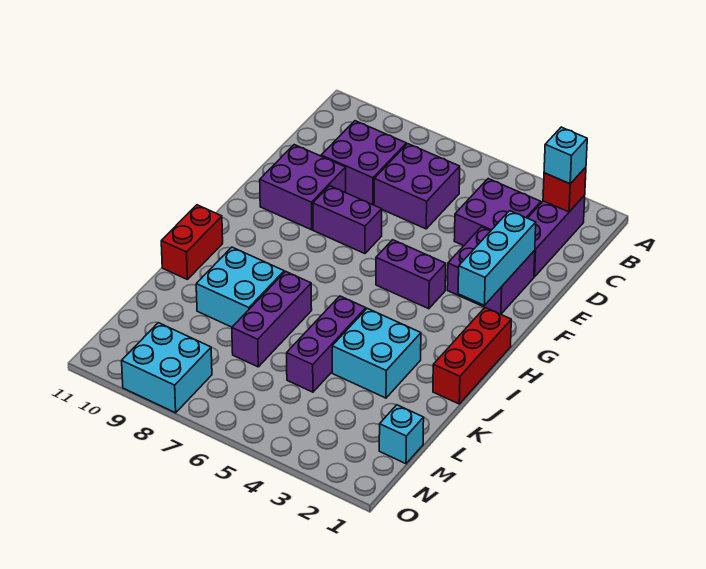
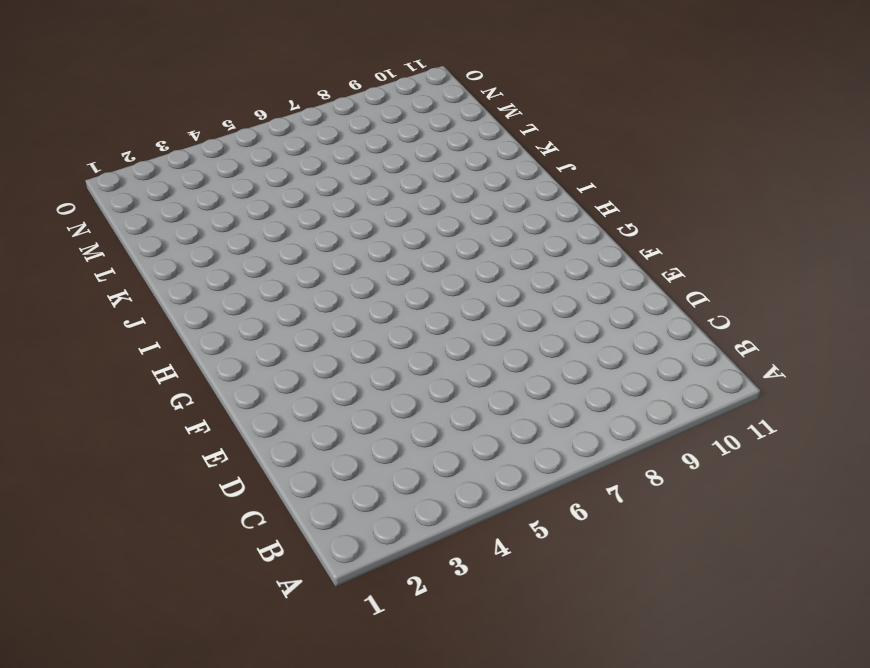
none -> purple brick B2:D2 level 1
none -> purple brick C3:D4 level 1
none -> purple brick C6:D7 level 1

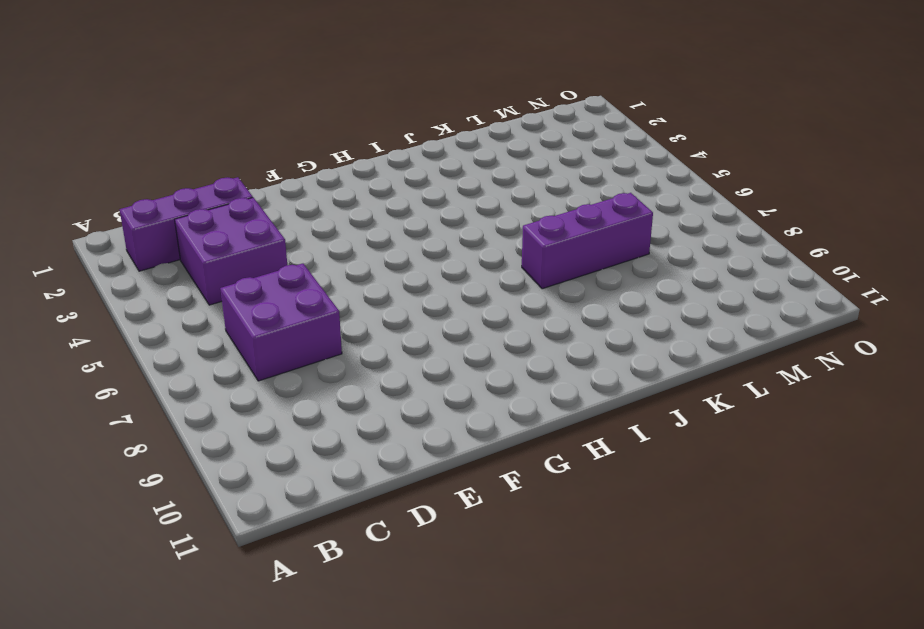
none -> purple brick C8:D9 level 1
none -> purple brick E2:F3 level 1
none -> purple brick E9:F10 level 1

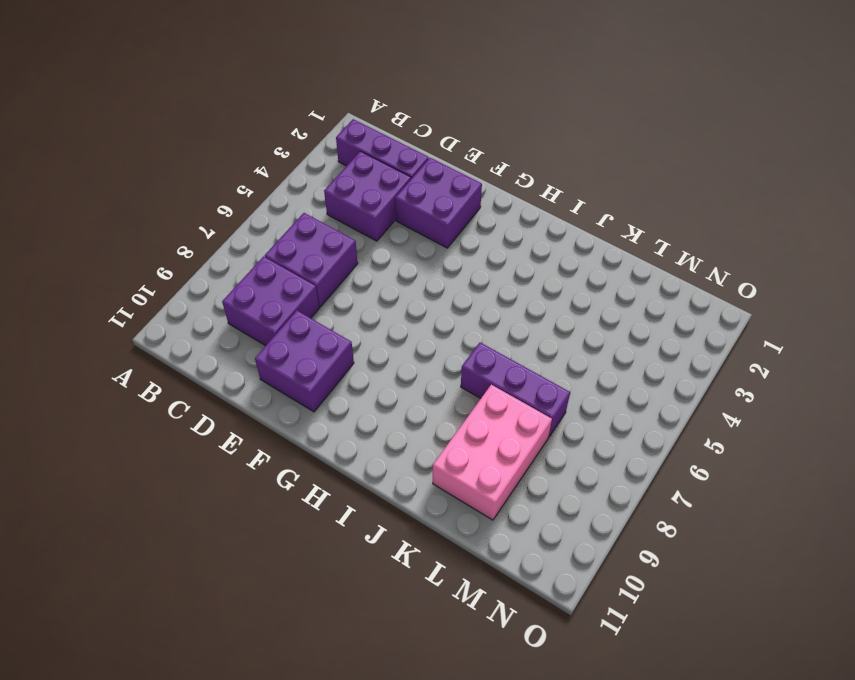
pink brick K8:L10 level 1 -> cyan brick J8:K9 level 1
none -> purple brick F7:F8 level 1
none -> purple brick G4:G5 level 1
none -> red brick H1:J1 level 1

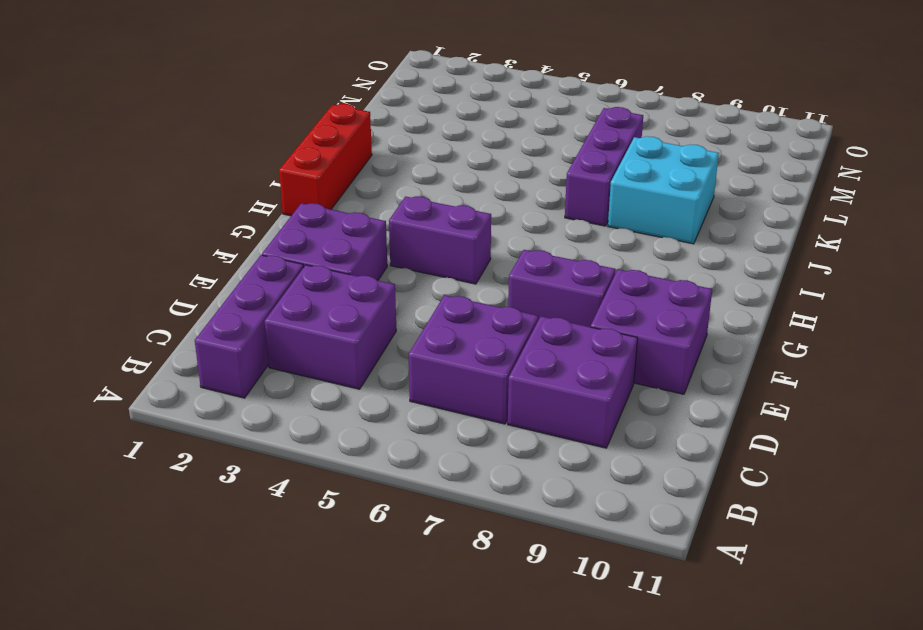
none -> red brick I11:J11 level 1
none -> cyan brick J3:K4 level 1
none -> purple brick J5:L5 level 1

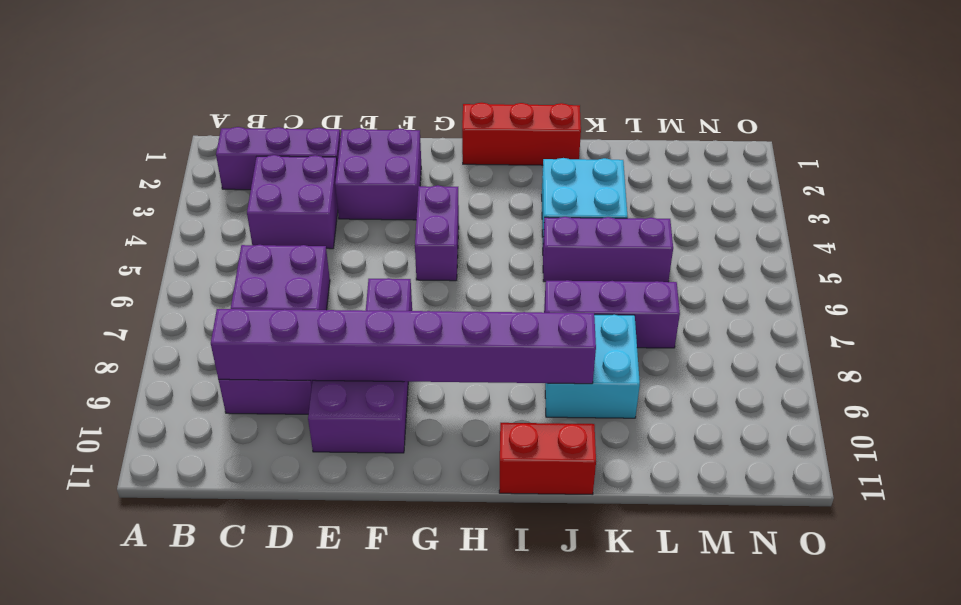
purple brick C9:J9 level 2 -> none
none -> cyan brick M1 level 1
none -> cyan brick N8:O9 level 1
none -> red brick B2 level 2

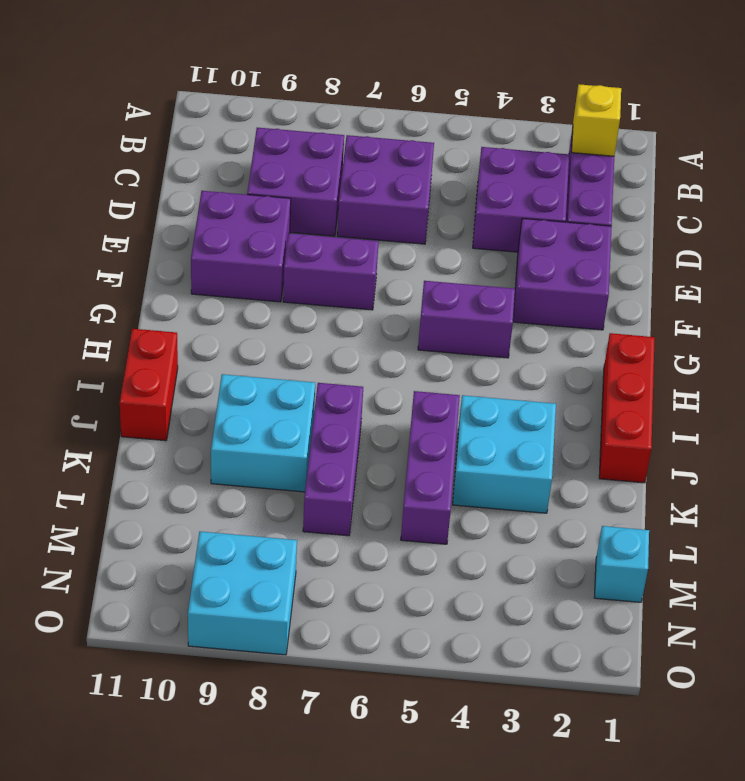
yellow brick B2 level 2 -> red brick B2 level 2
none -> cyan brick E2:G2 level 2
none -> cyan brick B2 level 3

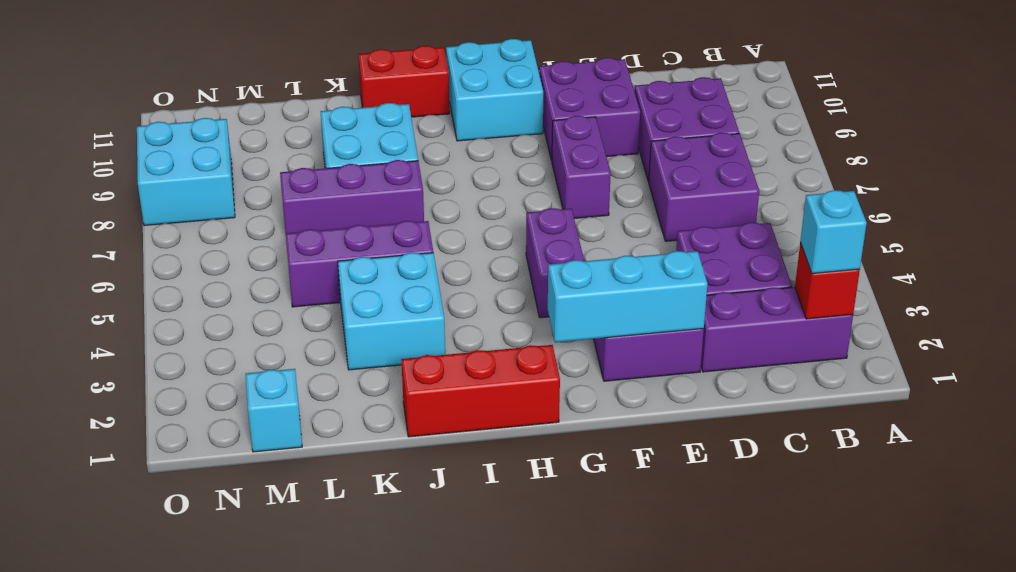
cyan brick G10:H11 level 1 -> none

